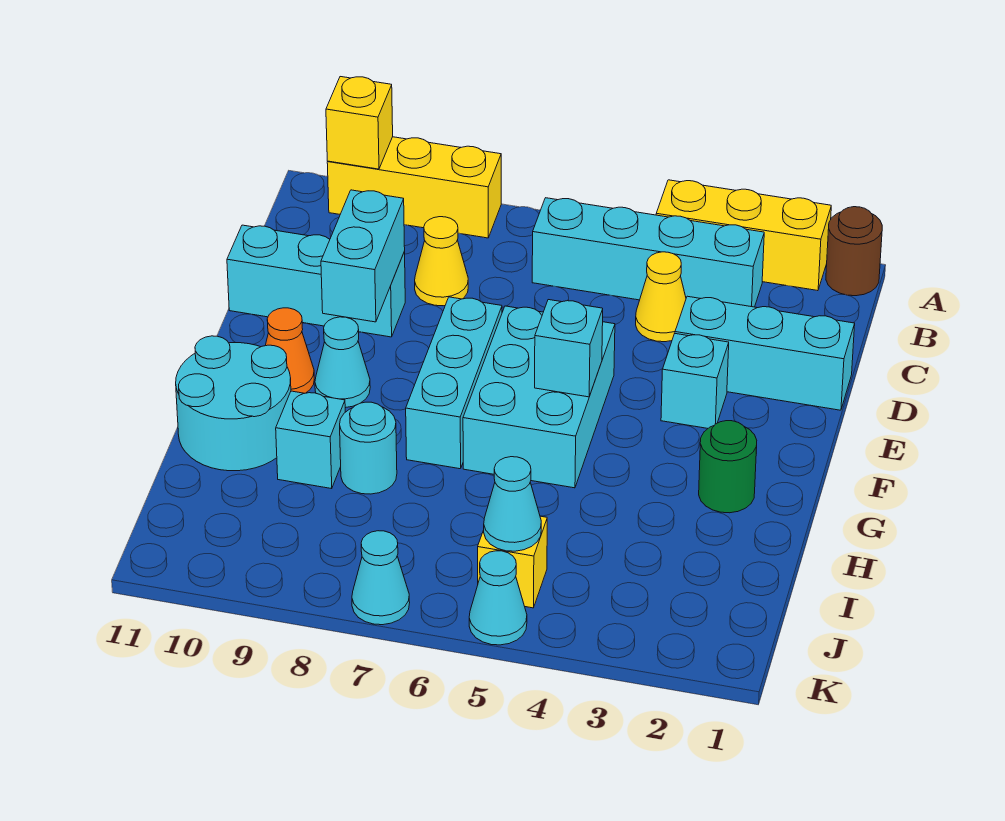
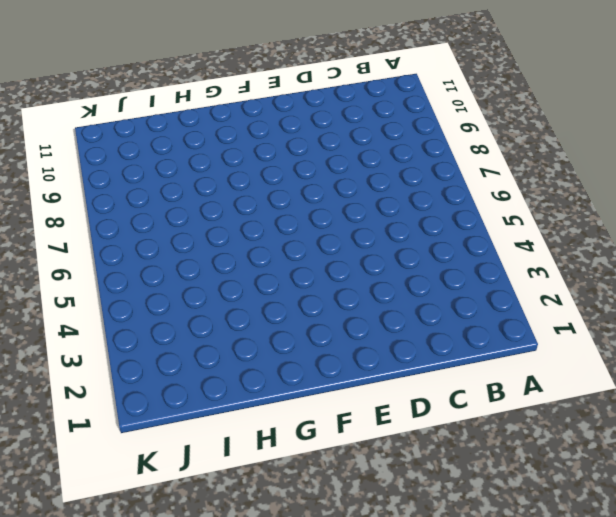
none -> brown round brick A1 level 1
none -> yellow brick A2:A4 level 1
none -> yellow brick A8:A10 level 1

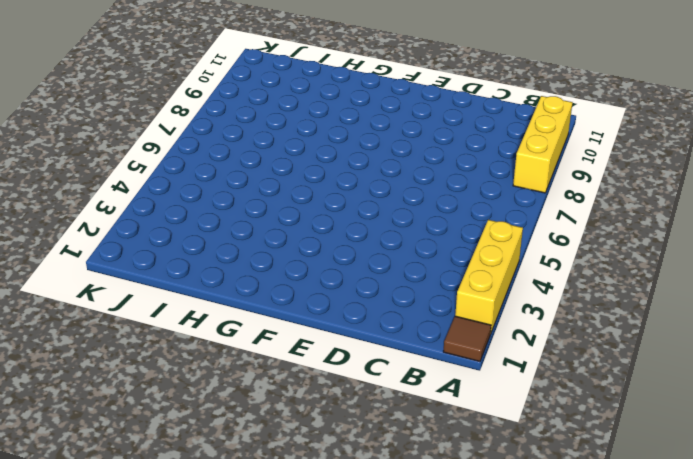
brown tile A1 level 1 -> brown round brick A1 level 1
none -> cyan brick B3:B6 level 1
none -> yellow cone C4 level 1
none -> yellow cone C8 level 1

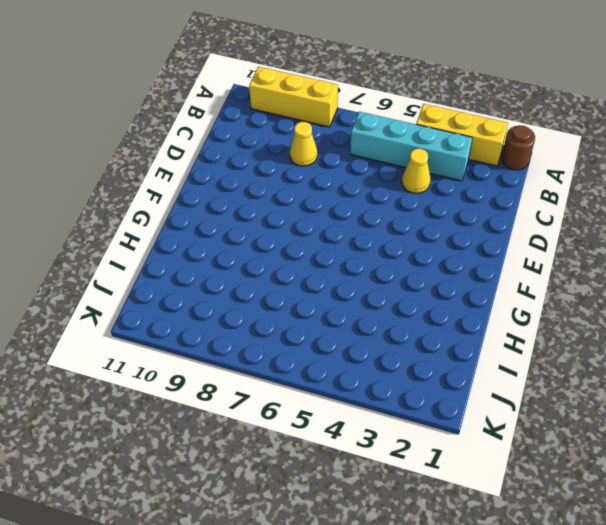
none -> cyan brick D1:D3 level 1
none -> cyan brick D9:D11 level 1
none -> cyan brick E3 level 1

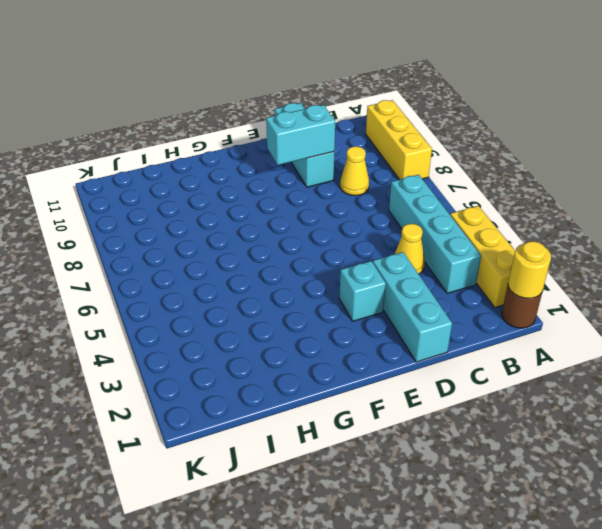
yellow round brick A1 level 2 -> none
none -> cyan brick E5:G6 level 1
none -> cyan brick E7:G7 level 1
none -> cyan cone F9 level 1

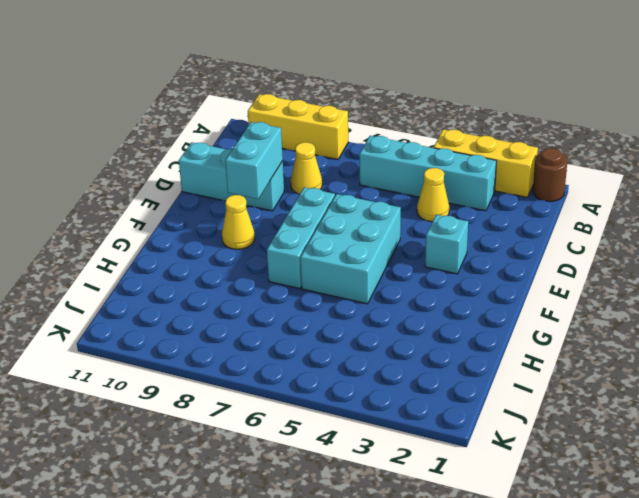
yellow cone F9 level 1 -> cyan cone F9 level 1
none -> cyan brick D1:D3 level 1
none -> orange cone F10 level 1
none -> green round brick G2 level 1

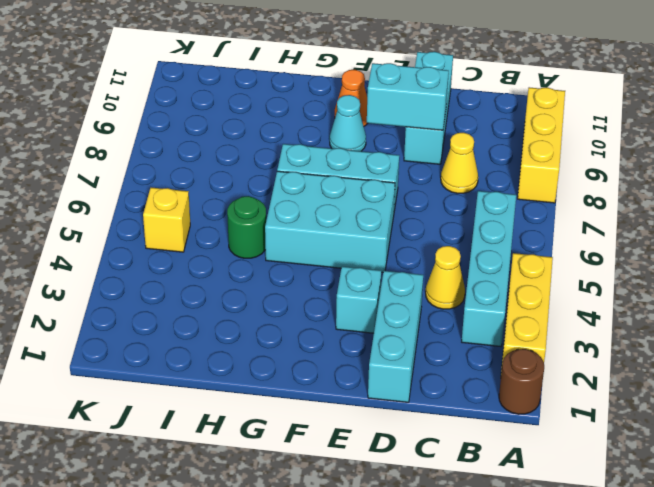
green round brick H5 level 1 -> green round brick G2 level 1
none -> cyan round brick G10:H11 level 1
none -> cyan round brick H8 level 1
none -> cyan brick H9 level 1

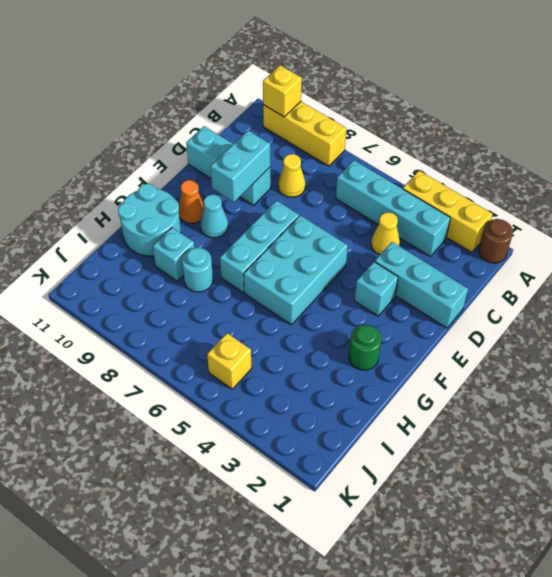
none -> cyan cone K5 level 1
none -> cyan cone K7 level 1
none -> cyan brick F5 level 2

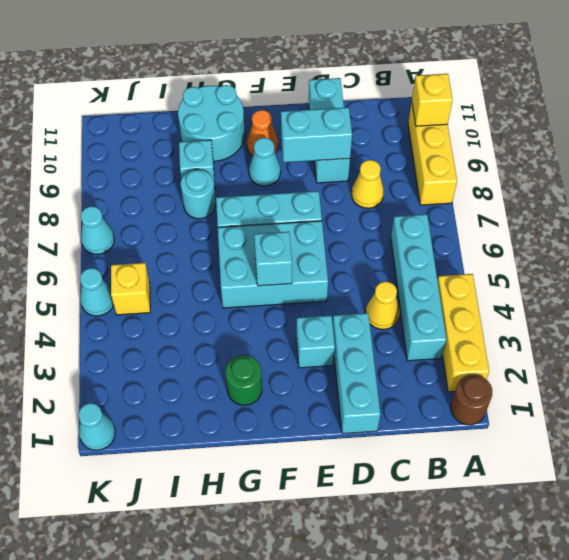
cyan cone K1 level 1 -> cyan cone J5 level 2

